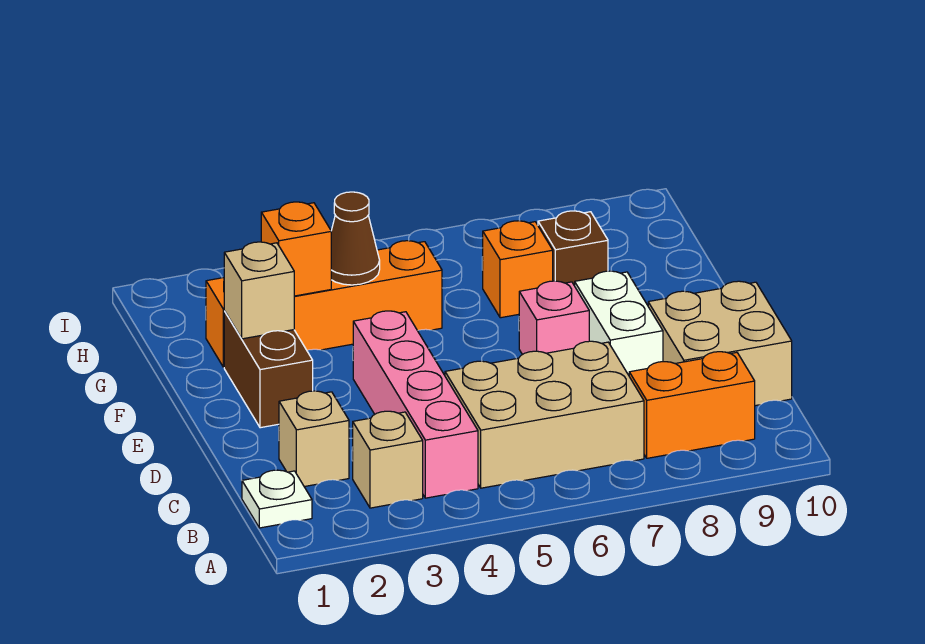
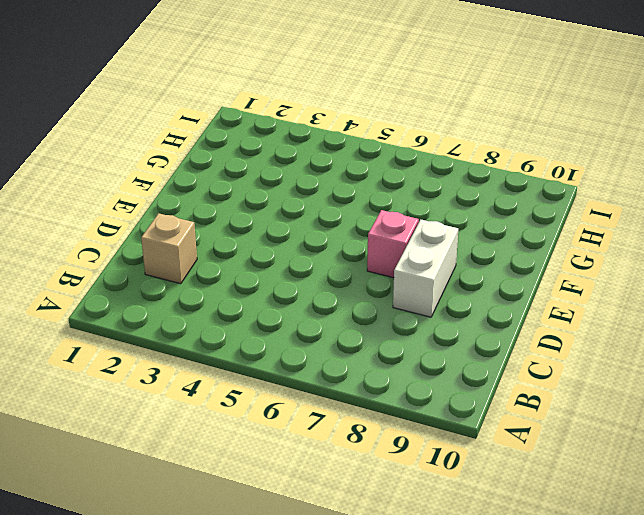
none -> white plate B1 level 1
none -> tan brick B3 level 1
none -> pink brick B4:E4 level 1

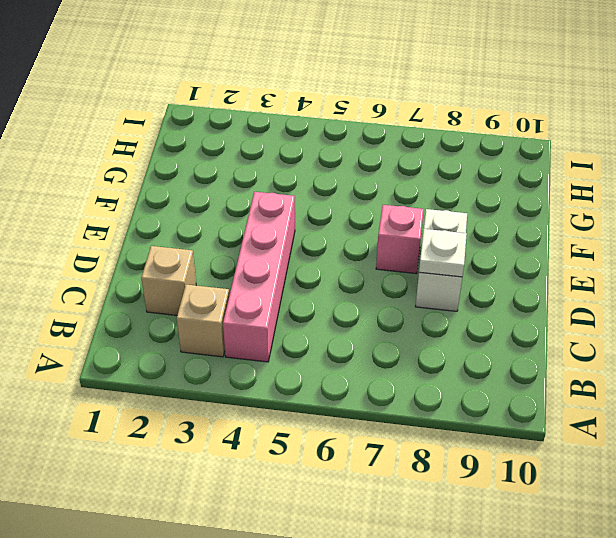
white plate D8 level 2 -> white plate B1 level 1
none -> tan brick B5:C7 level 1
none -> orange brick B8:B9 level 1
none -> tan brick C9:D10 level 1

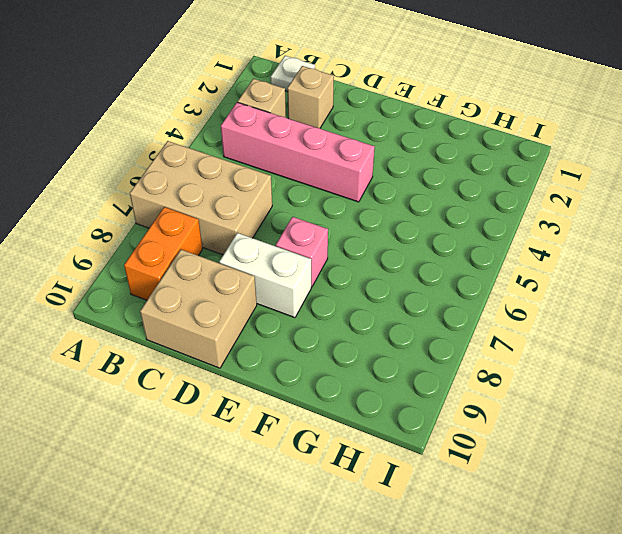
tan brick A6:C7 level 1 -> tan brick B5:C7 level 1
none -> brown brick E2:F2 level 1
none -> orange brick G2:G5 level 1
none -> orange brick G7 level 1

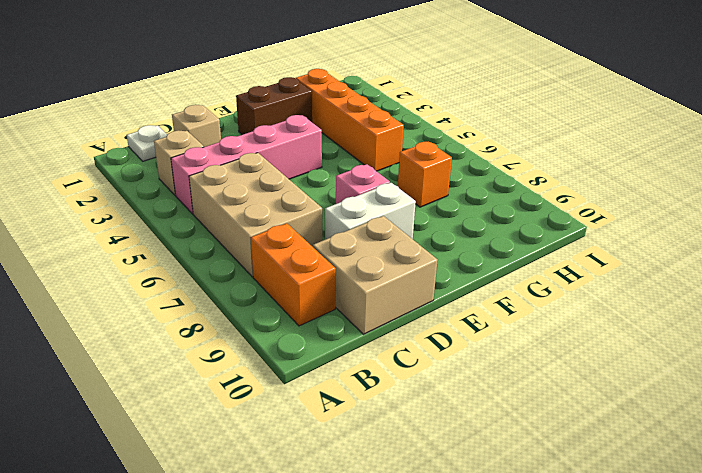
none -> brown brick G8 level 1
none -> tan brick F2 level 2
none -> orange brick G3 level 2

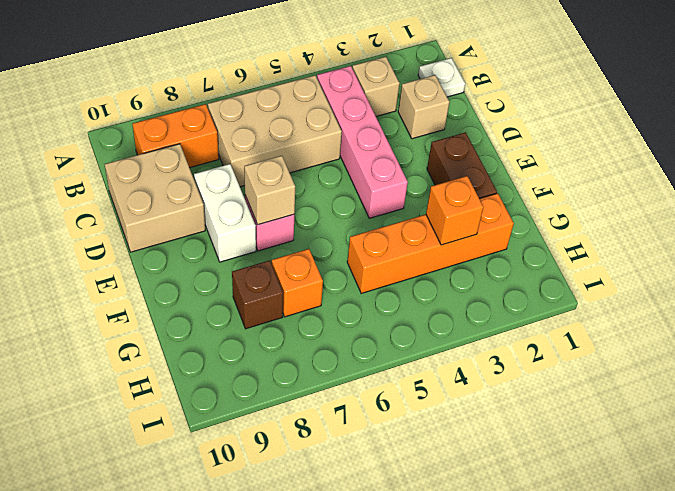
tan brick E7 level 2 -> tan brick F2 level 2
none -> brown cone G4 level 2

